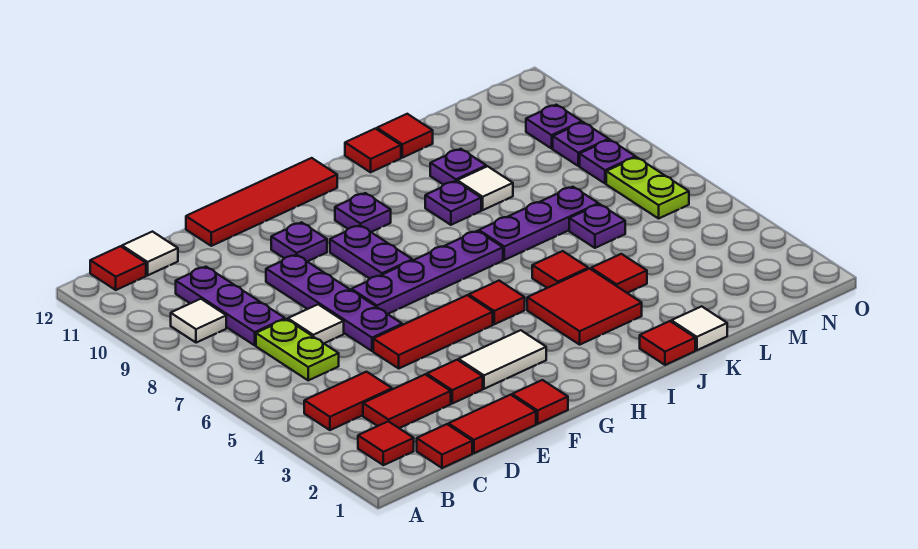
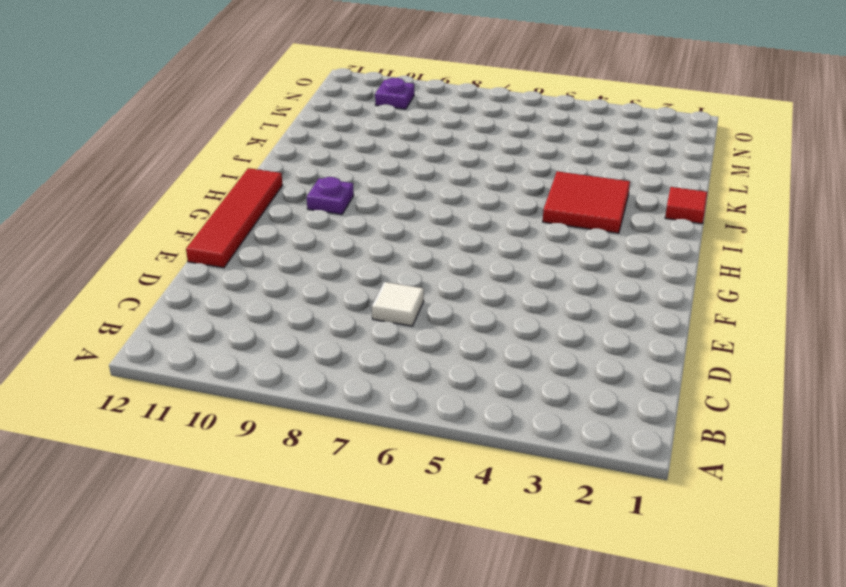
none -> red tile B2 level 1
none -> red tile B4:C4 level 1
none -> white tile B9 level 1
none -> red tile B12 level 1

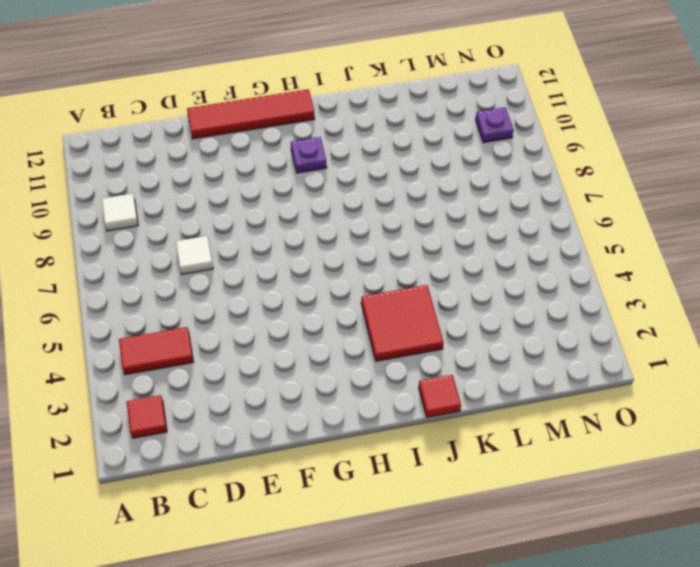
none -> red tile B12 level 1
none -> red tile C1 level 1
none -> red tile C3:D3 level 1
none -> lime plate C6:C7 level 1

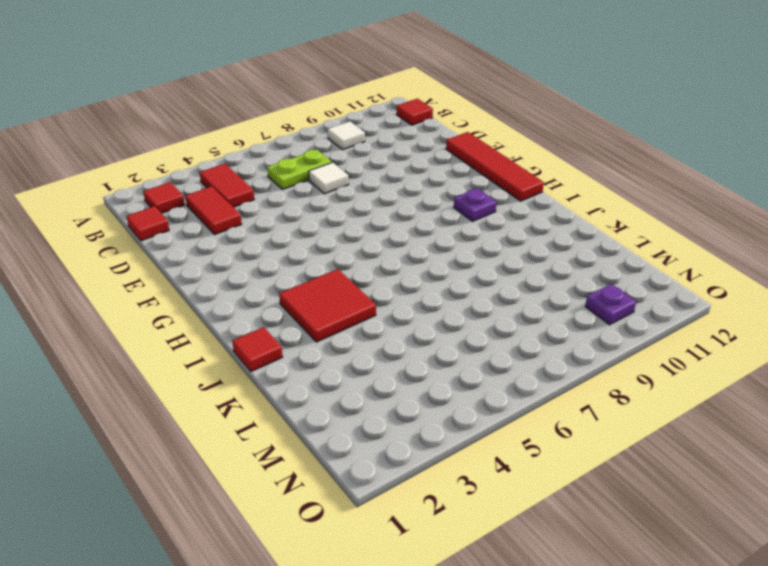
none -> purple plate C8:C10 level 1
none -> white tile C12 level 1
none -> red tile D1:E1 level 1
none -> red tile E3 level 1

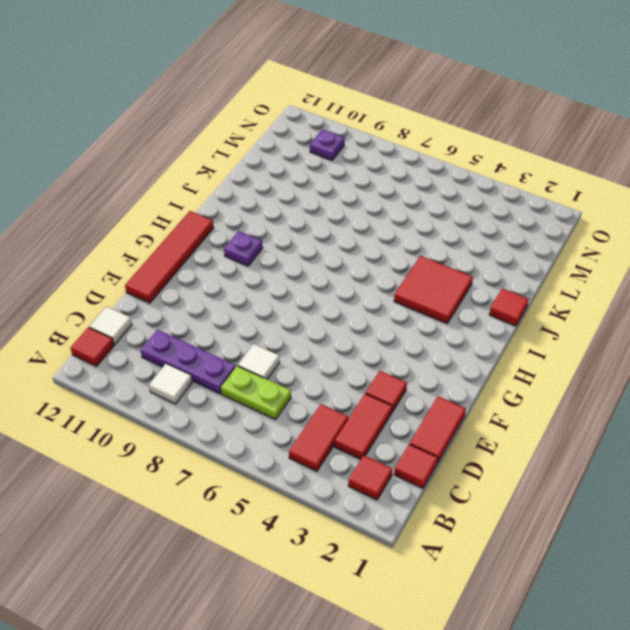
none -> red tile E5:G5 level 1
none -> purple plate E6:E9 level 1
none -> red tile F1 level 1
none -> white tile F3:G3 level 1

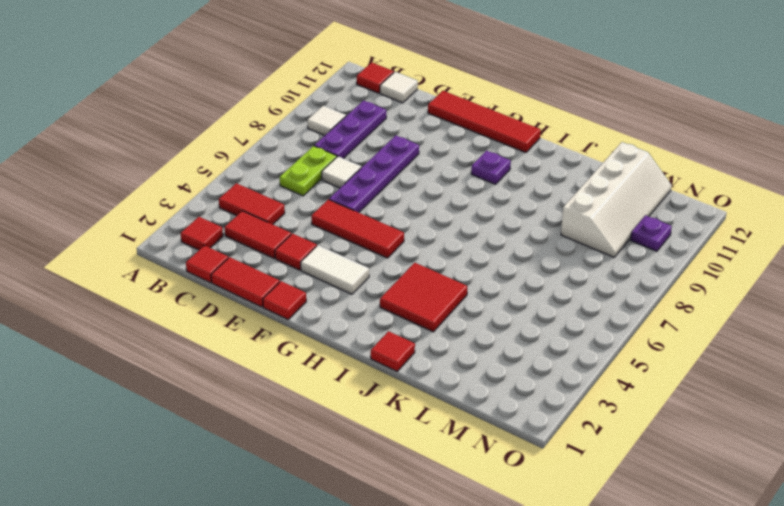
white slope L9:M12 level 1 top L -> none
none -> purple plate F7:I7 level 1
none -> purple plate F10 level 1
none -> purple plate G8:G9 level 1
none -> red tile H5 level 1

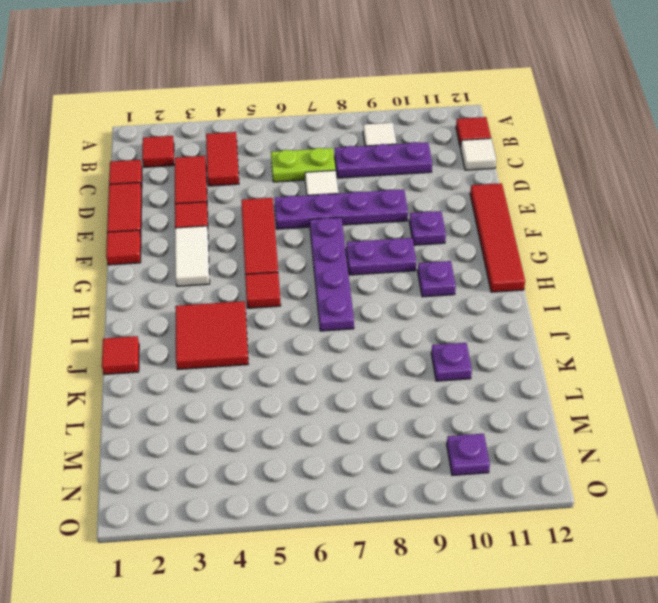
none -> red tile J5 level 1
none -> purple plate J7:L7 level 1
none -> purple plate J9 level 1
none -> red tile J12 level 1

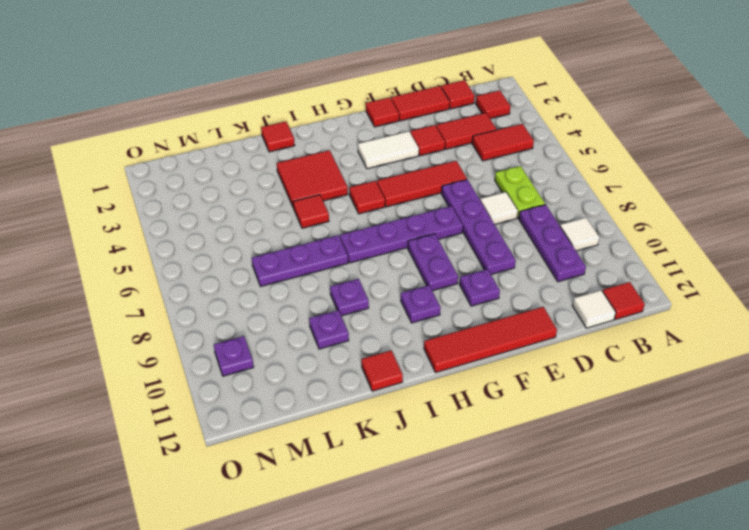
none -> white tile K1 level 1
none -> red tile K4 level 1
none -> white tile K9 level 1
none -> red tile K12 level 1

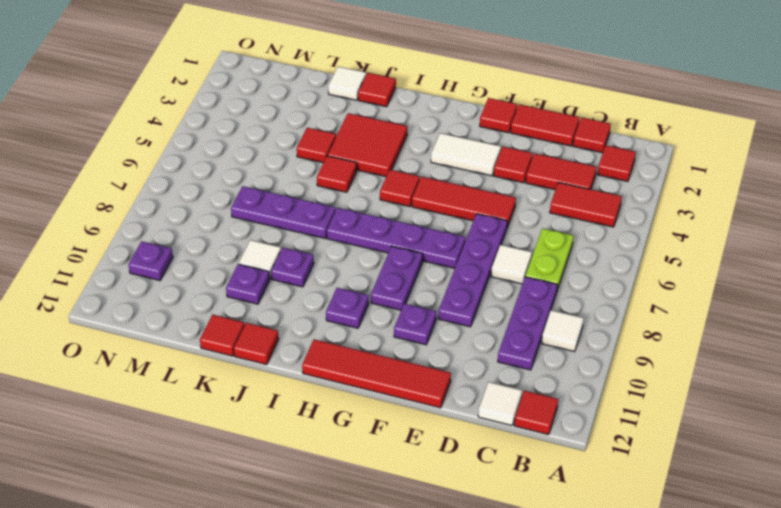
none -> purple plate L6 level 1
none -> lime plate N6:N7 level 1
none -> purple plate N8 level 1
none -> purple plate N9 level 1

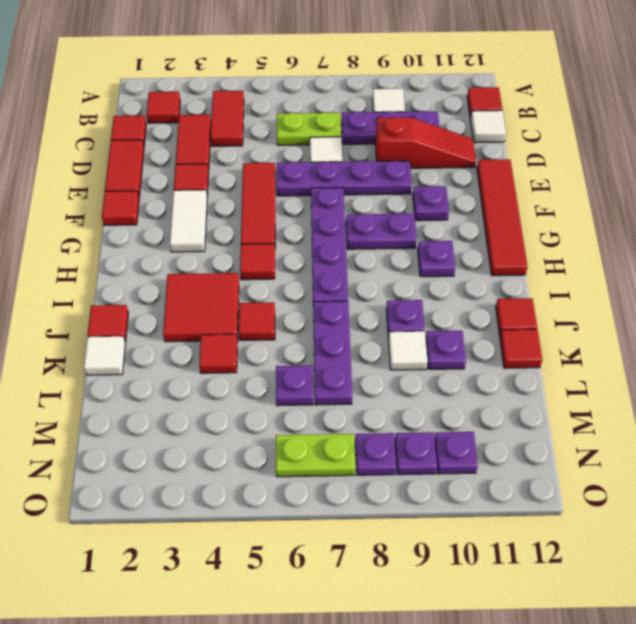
red slope D9:D11 level 1 top 9 -> none

